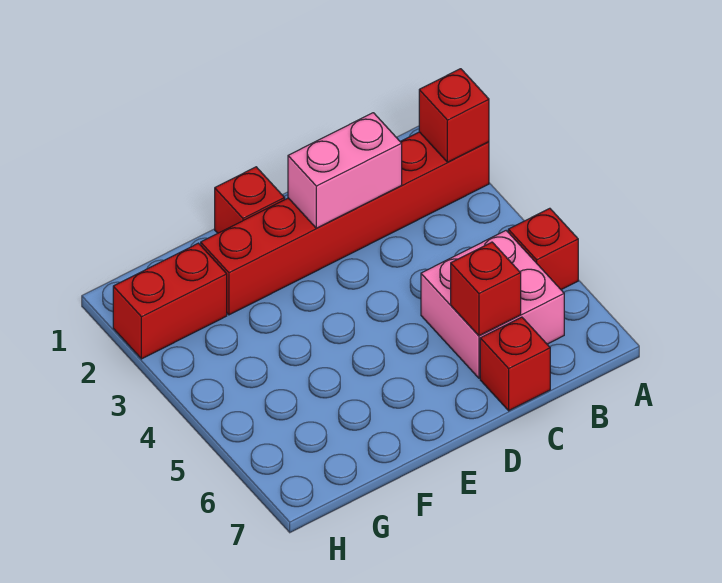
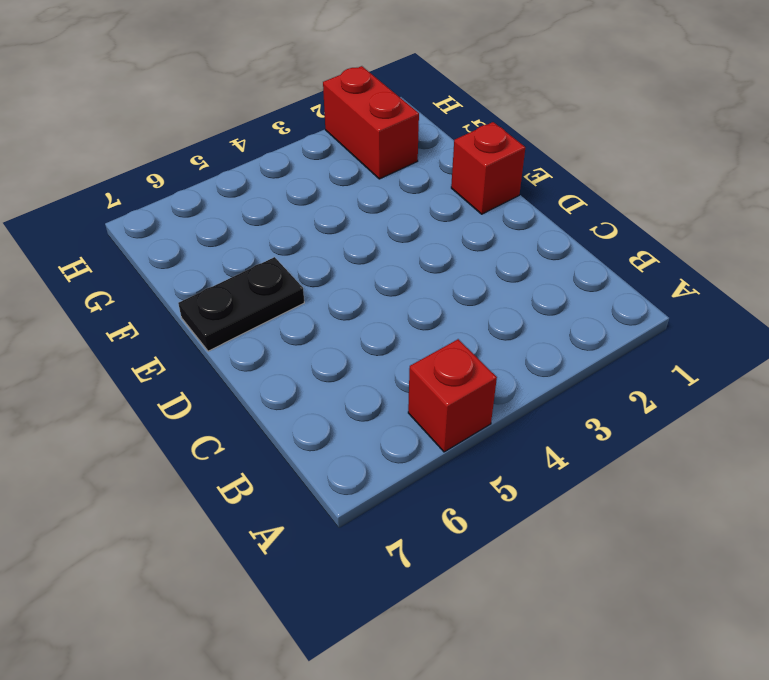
black plate E6:E7 level 1 -> none
none -> red brick A2:F2 level 1
none -> pink brick B5:C6 level 1

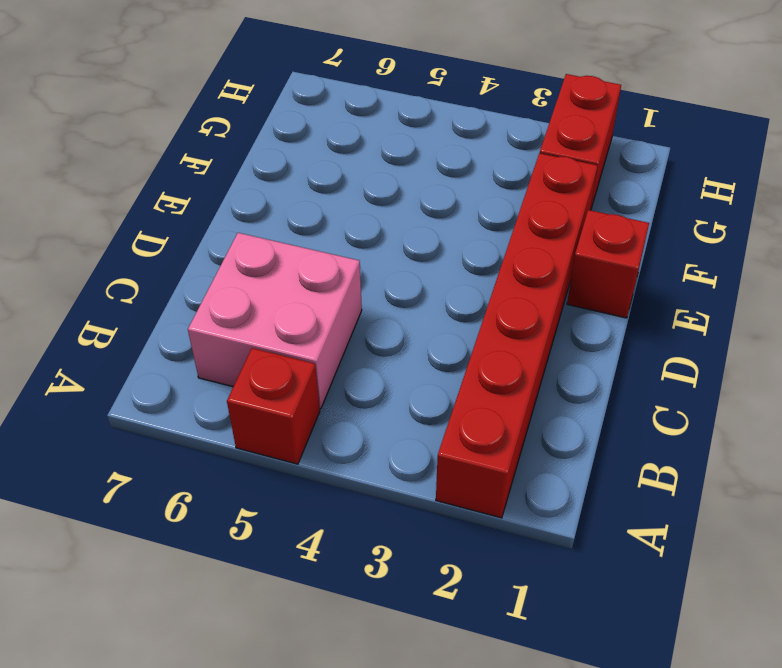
none -> red brick C7 level 1
none -> red brick A2 level 2

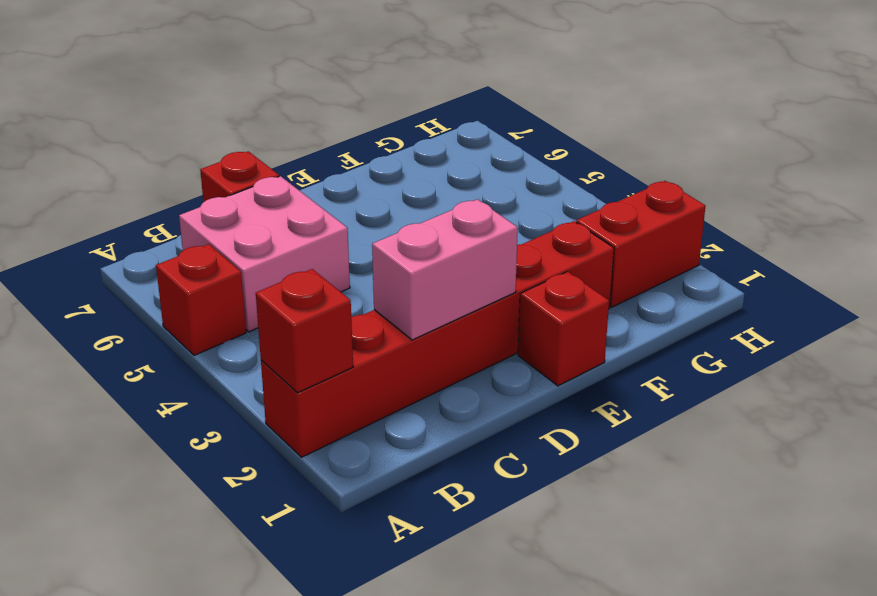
none -> red brick C6 level 2

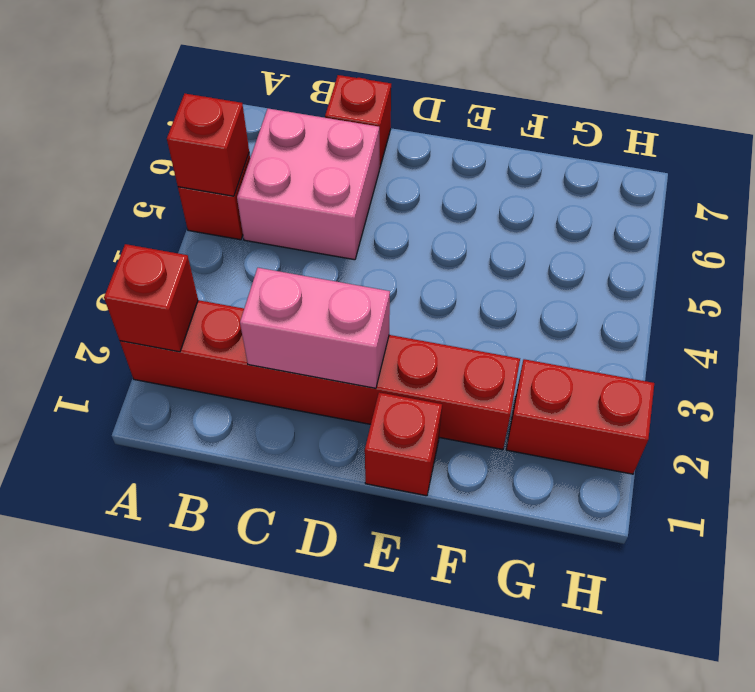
red brick A5 level 2 -> red brick C6 level 2

